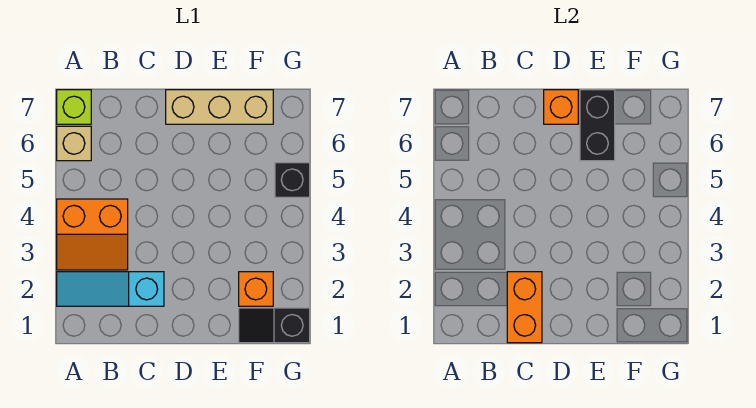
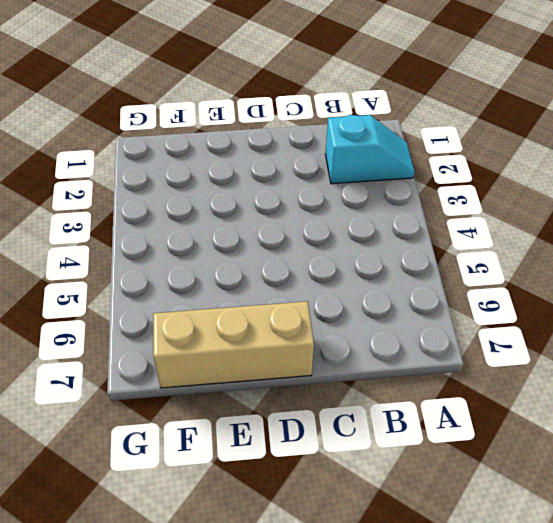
cyan slope A2:B2 level 1 top B -> cyan slope A2:C2 level 1 top C
none -> orange slope A3:B4 level 1 top 4
none -> tan brick A6 level 1

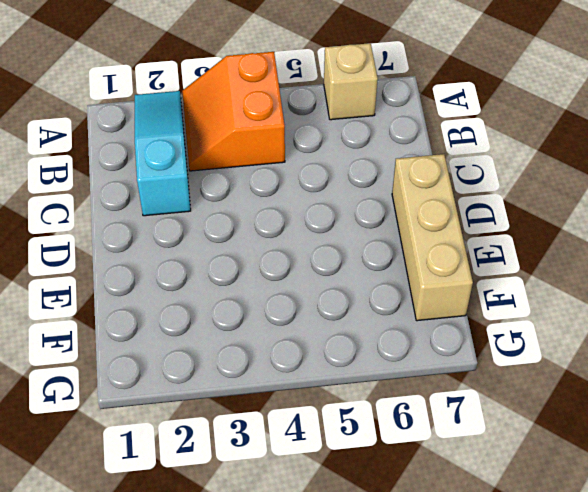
none -> lime brick A7 level 1
none -> black slope F1:G1 level 1 top G

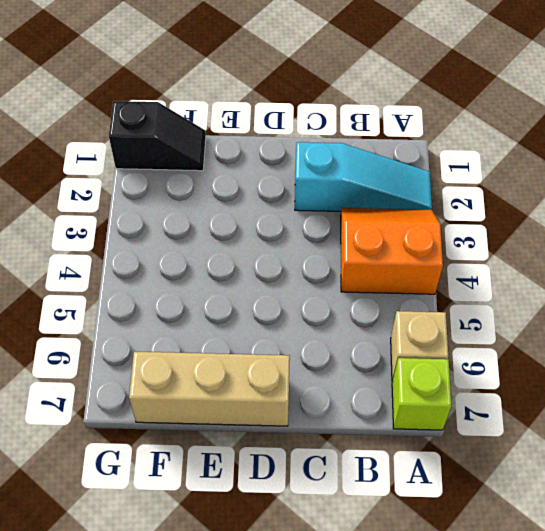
none -> orange brick F2 level 1
none -> black brick G5 level 1

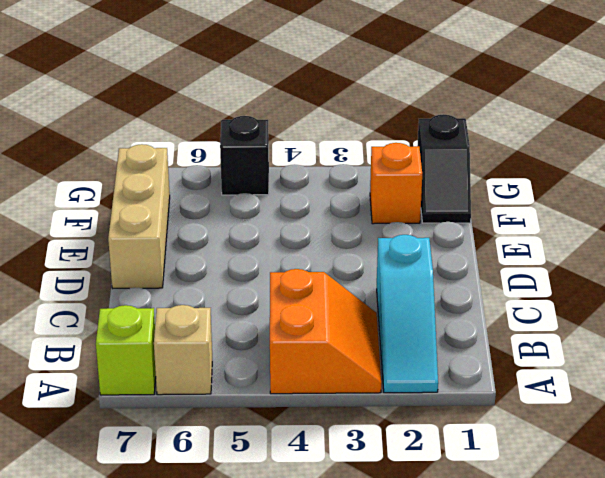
none -> orange brick C1:C2 level 2
none -> orange brick D7 level 2

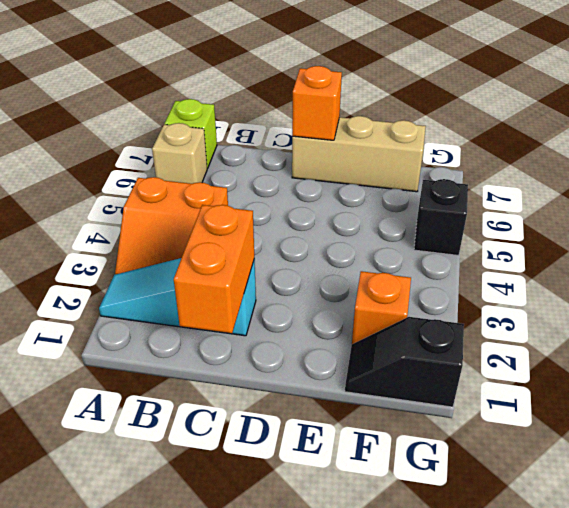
none -> black brick E6:E7 level 2

